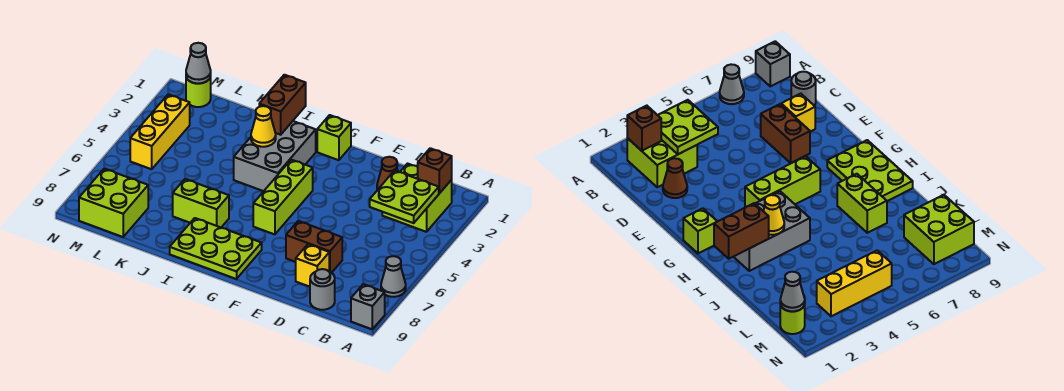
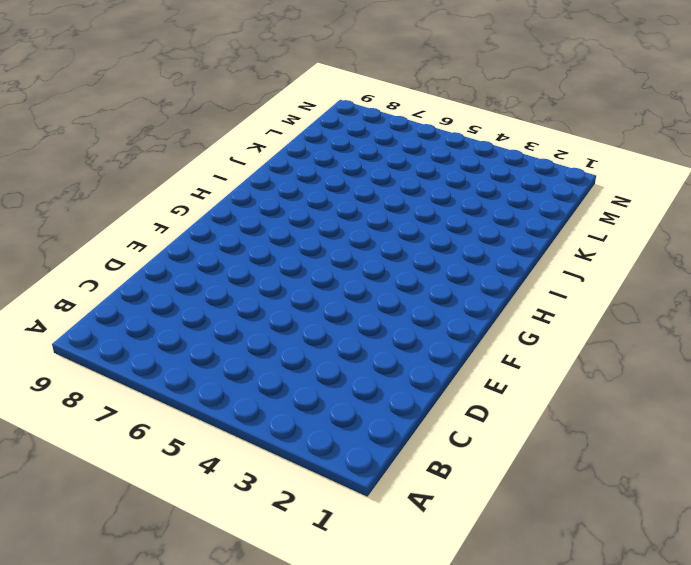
none -> grey cone A7 level 1
none -> grey brick A9 level 1
none -> lime brick B2:C3 level 1

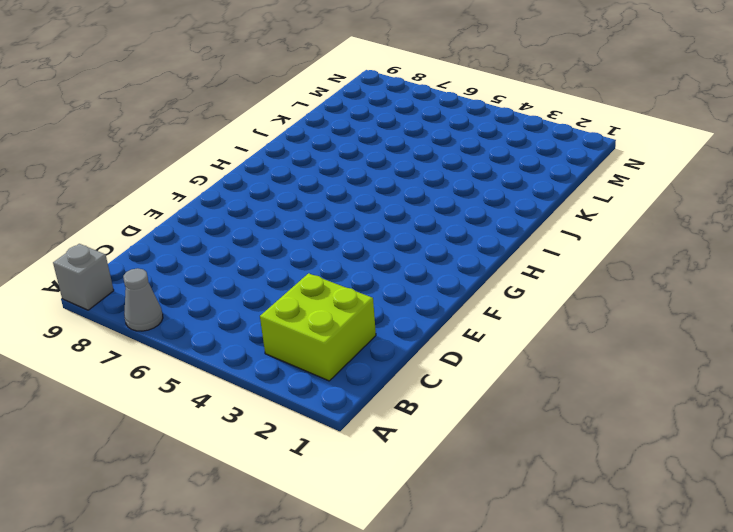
none -> grey round brick C9 level 1
none -> brown cone D2 level 1
none -> brown brick D7:E7 level 1

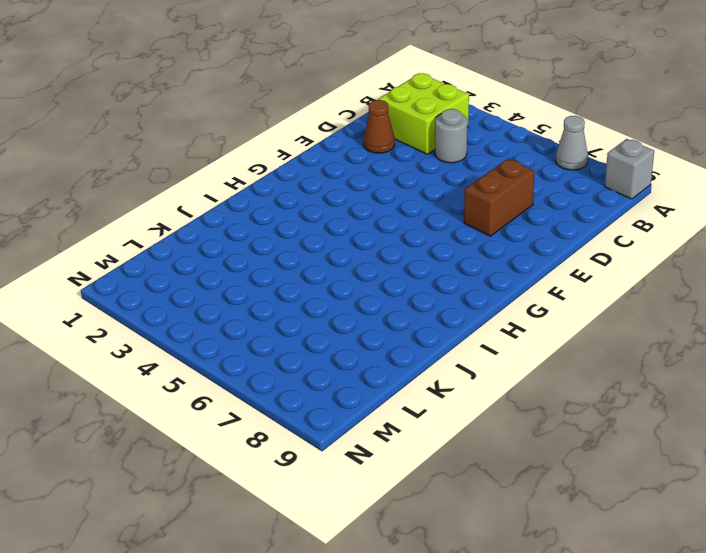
grey round brick C4 level 1 -> grey round brick C9 level 1
none -> yellow brick D8 level 1
none -> lime brick G1 level 1
none -> lime brick G4:G6 level 1

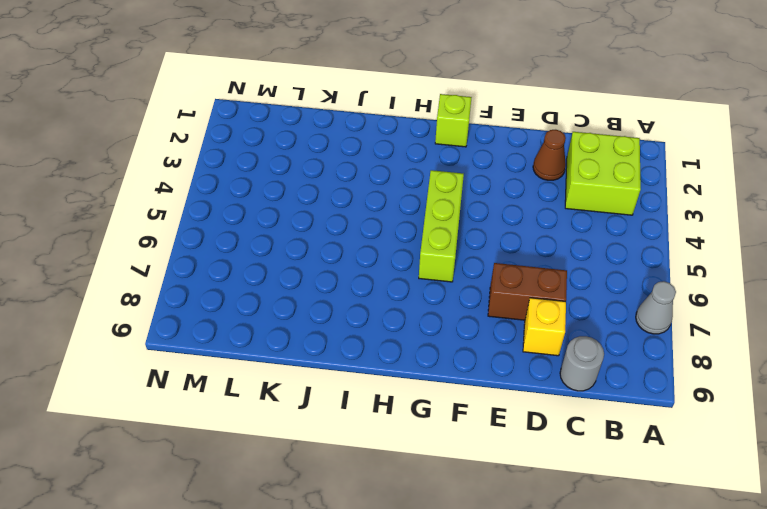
none -> grey brick A9 level 1
none -> lime plate G8:I9 level 1
none -> grey brick H2:I4 level 1

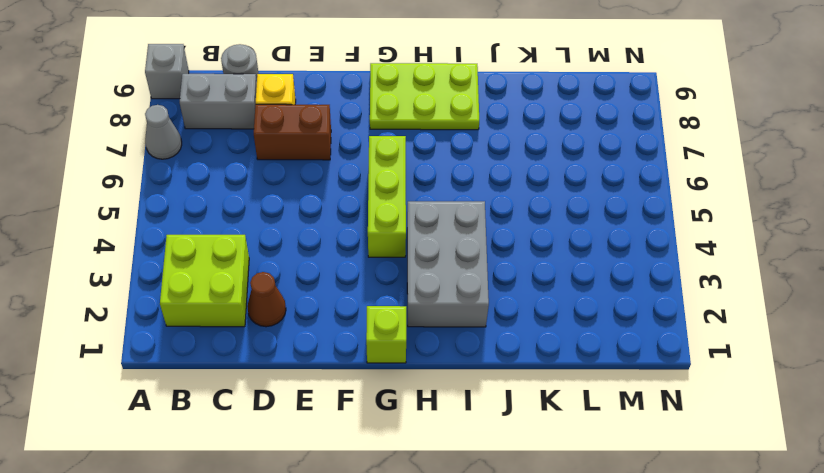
grey brick B8:C8 level 1 -> none
none -> lime brick I7:J7 level 1
none -> lime brick L8:M9 level 1
none -> lime round brick M1 level 1

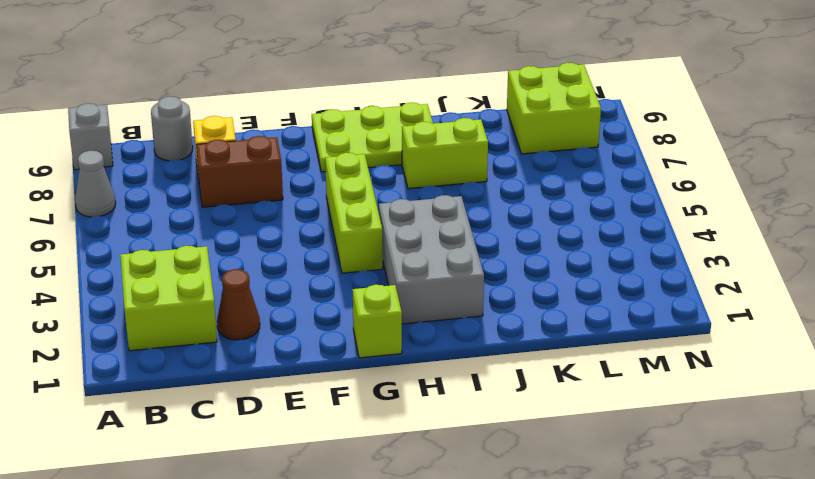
none -> lime round brick M1 level 1
none -> yellow brick M3:M5 level 1
none -> brown brick B2 level 2

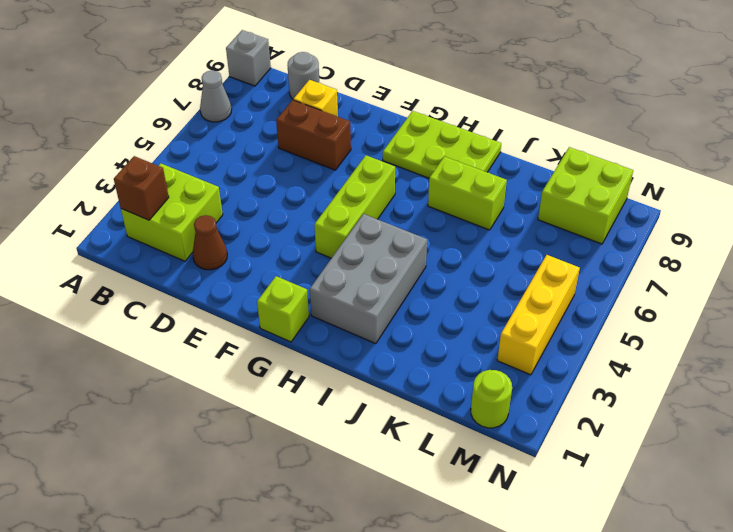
none -> lime plate B3:C4 level 2
none -> brown brick I1:I2 level 2
none -> yellow cone I3 level 2

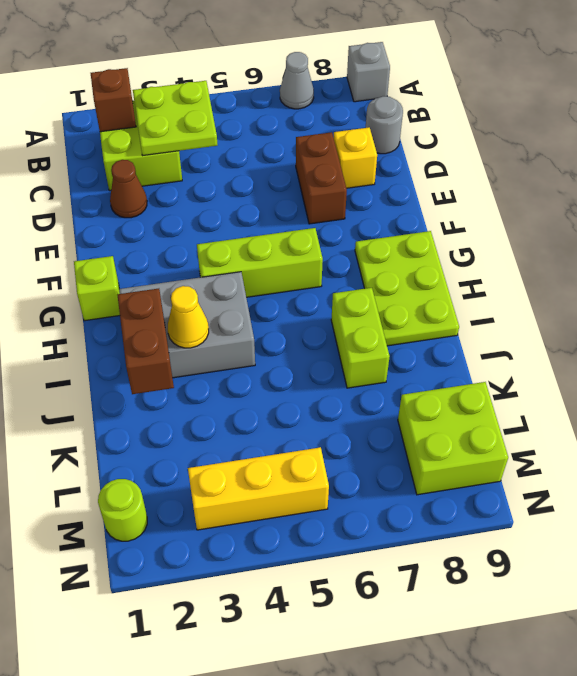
brown brick I2:J2 level 2 -> brown brick I1:I2 level 2
none -> grey cone M1 level 2

